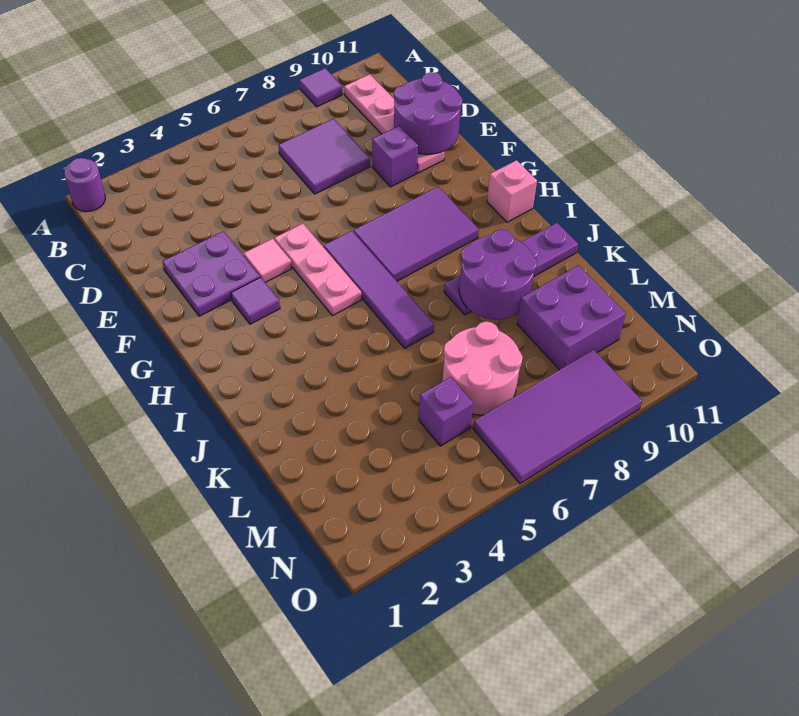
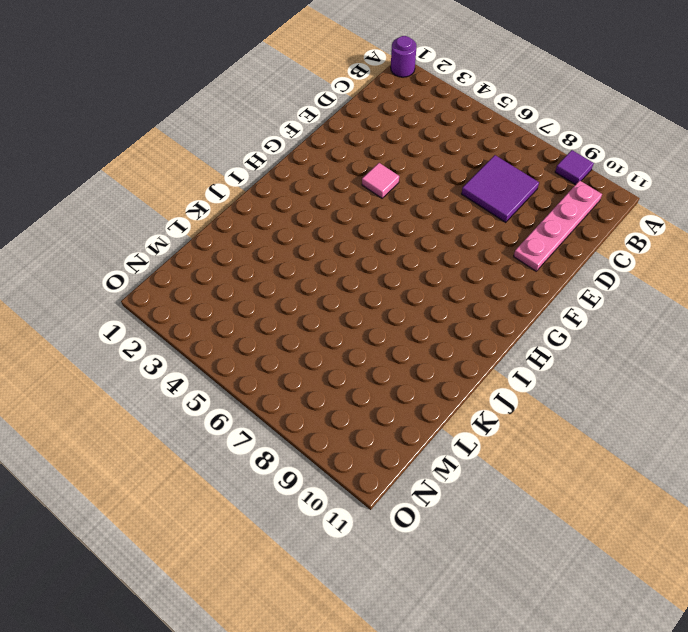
none -> purple plate E2:F3 level 1
none -> purple brick E9 level 1
none -> pink plate F5:H5 level 1

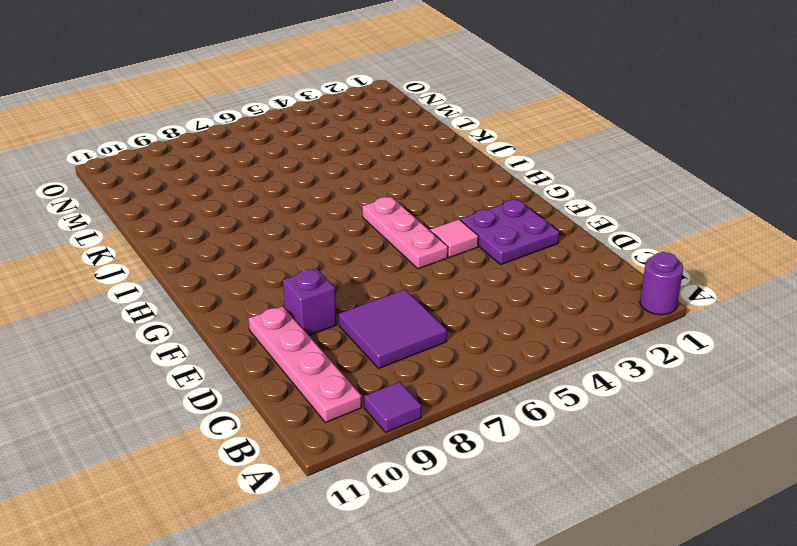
none -> purple tile G3 level 1
none -> purple tile G6:J6 level 1
none -> purple tile G7:H9 level 1

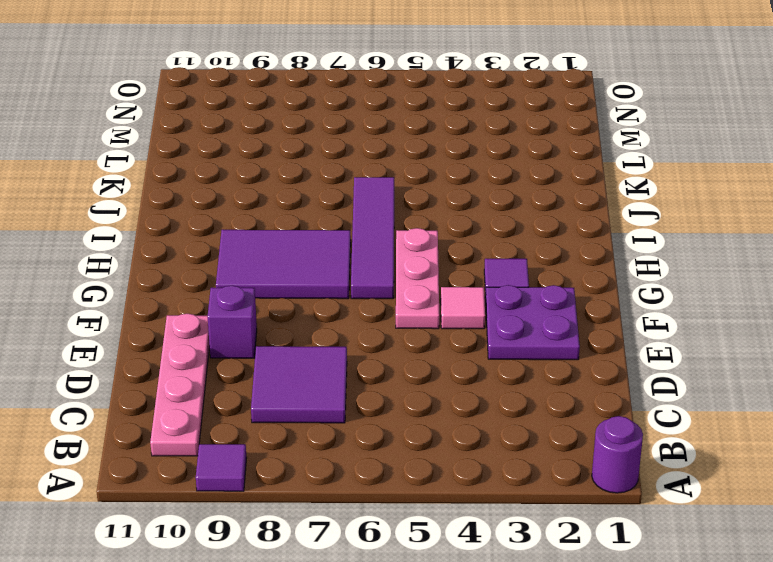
none -> pink brick H11 level 1
none -> purple plate J8:J11 level 1
none -> pink round brick L6:M7 level 1

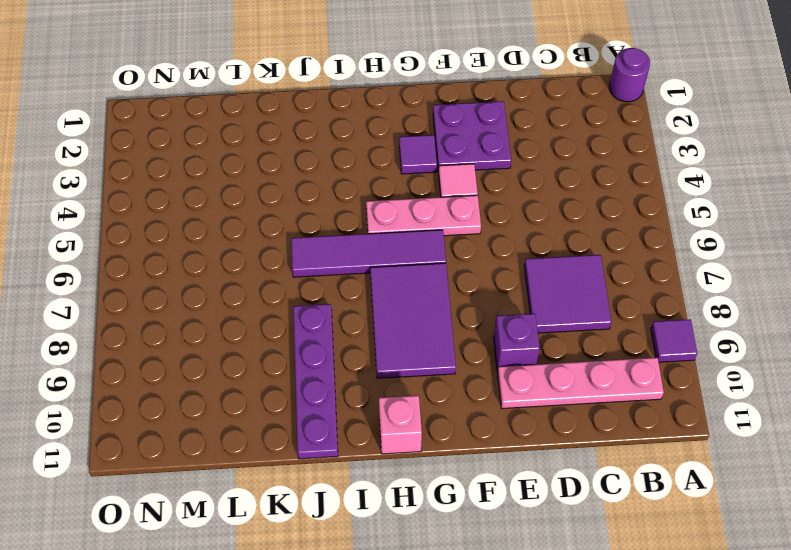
none -> pink round brick L6:M7 level 1
none -> purple brick L9:M10 level 1
none -> purple brick M5 level 1

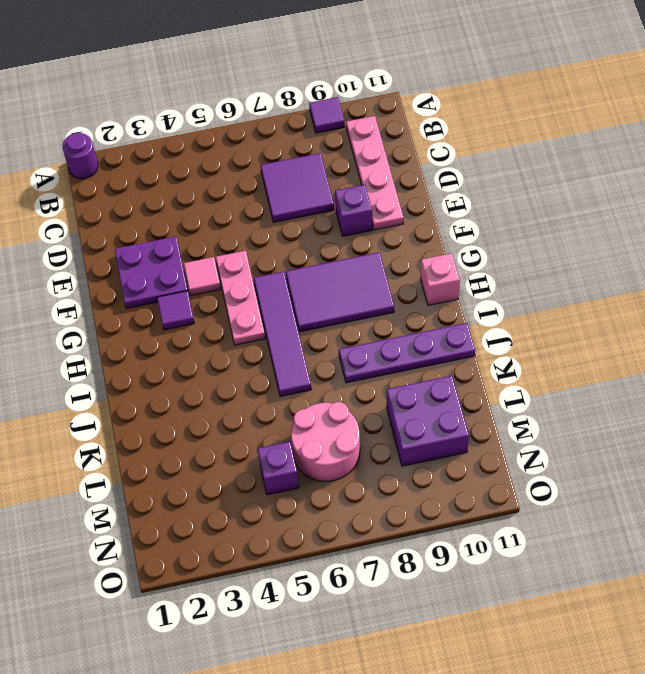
none -> purple tile N6:O9 level 1
none -> purple round brick D10:E11 level 2
none -> purple round brick J8:K9 level 2

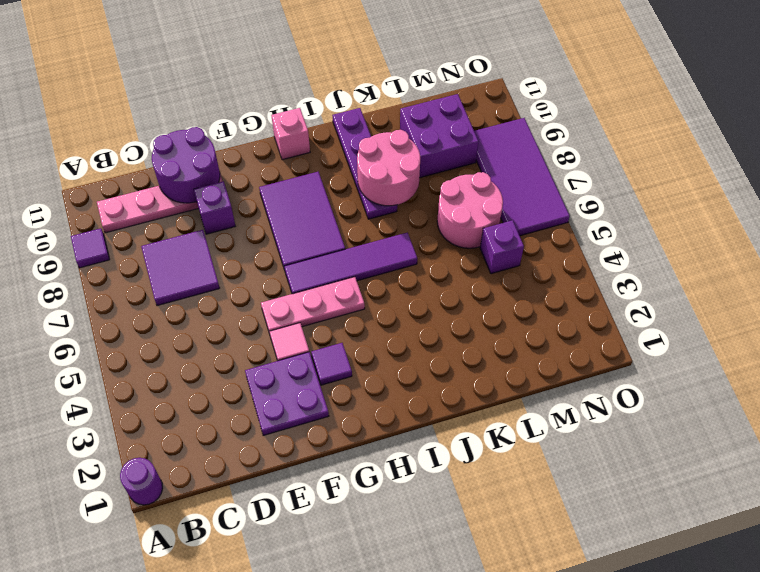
pink round brick J8:K9 level 2 -> purple round brick J8:K9 level 2

